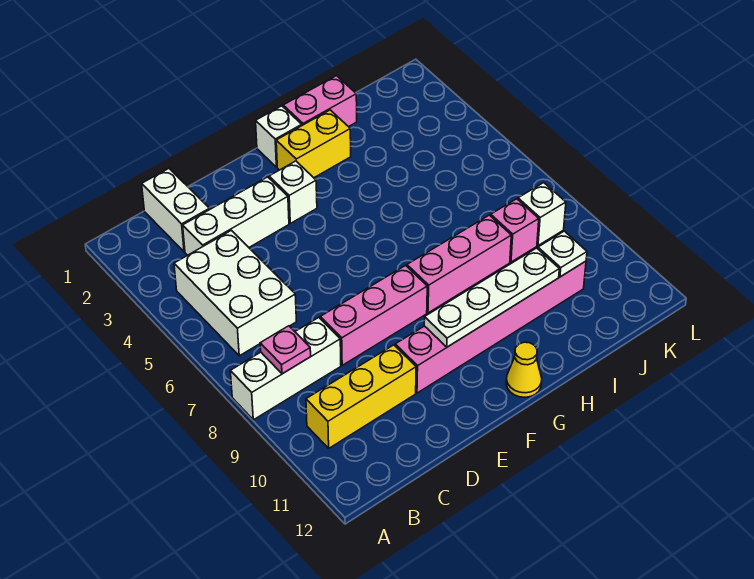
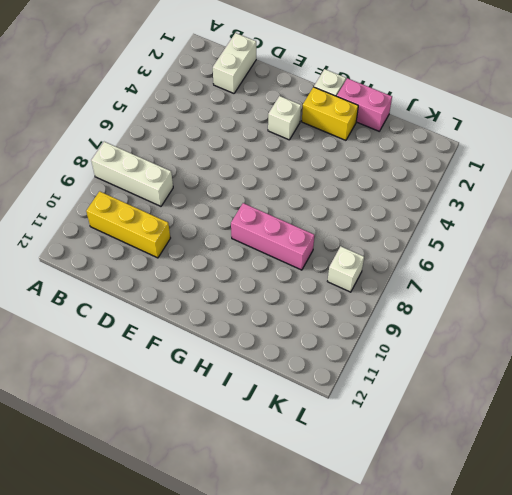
none -> white brick B4:C6 level 1
none -> white brick C3:E3 level 1
none -> pink brick D8:F8 level 1

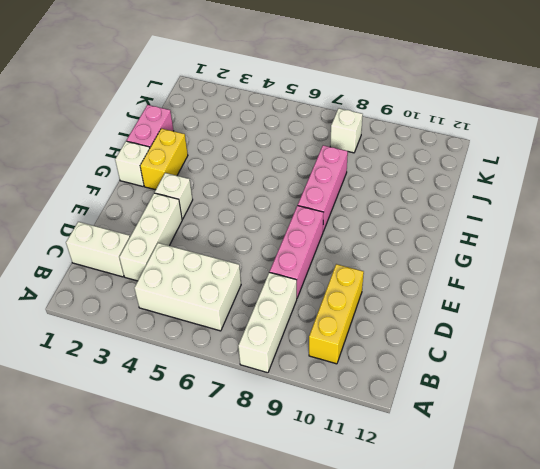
none -> pink brick E10:J10 level 1
none -> yellow cone G12 level 1
none -> pink brick J8 level 1

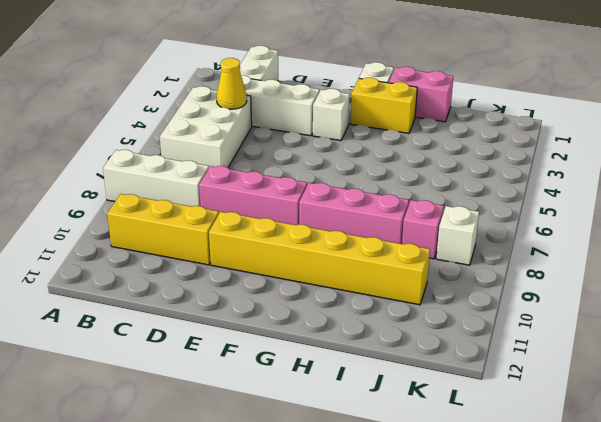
yellow cone C4 level 2 -> yellow cone G12 level 1
yellow brick E10:J10 level 1 -> pink brick E10:J10 level 1
none -> pink plate B8 level 2
none -> white plate F10:I10 level 2
none -> white plate J10 level 2

